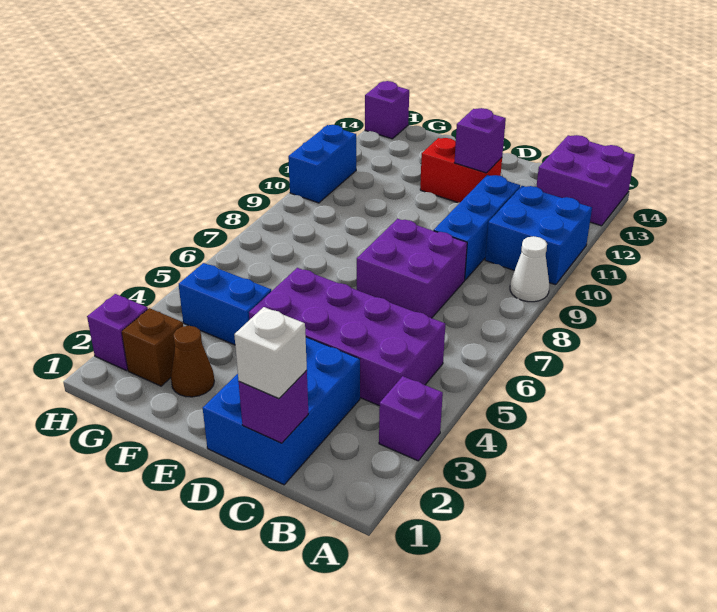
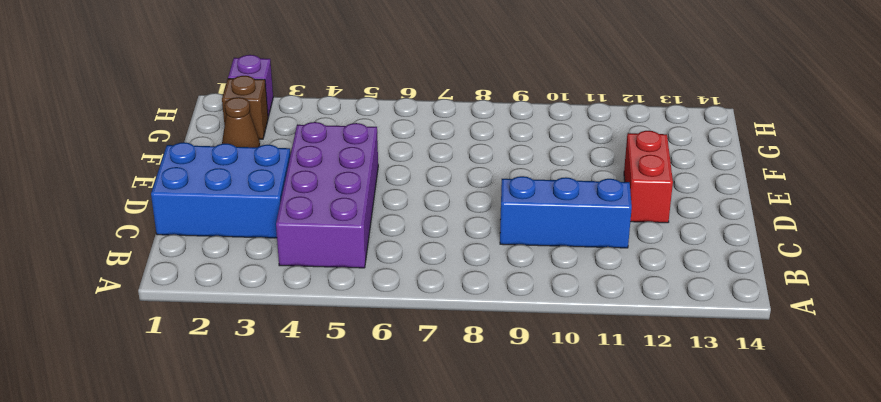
none -> purple brick A3 level 1
none -> white cone A9 level 1
none -> blue brick A10:B11 level 1

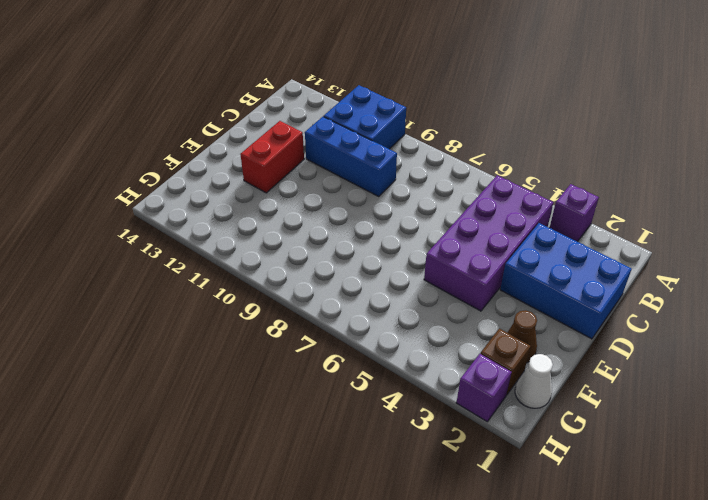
white cone G1 level 1 -> white cone A9 level 1
none -> purple brick A13:B14 level 1
none -> purple brick C7:D8 level 1
none -> blue brick F4:G4 level 1

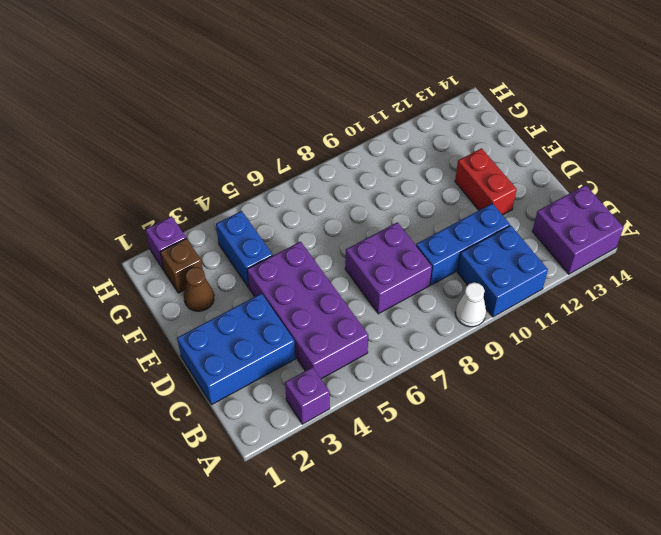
none -> blue brick H10:H11 level 1
none -> purple brick H14 level 1
none -> purple brick C1 level 2

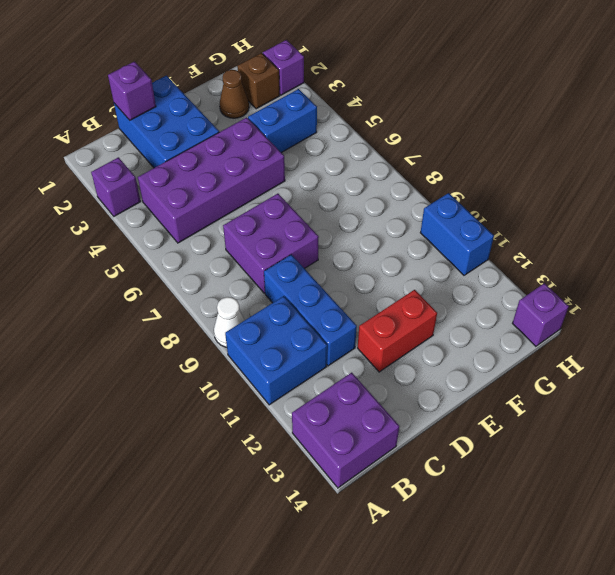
none -> purple brick D12 level 2
none -> white brick C1 level 3

